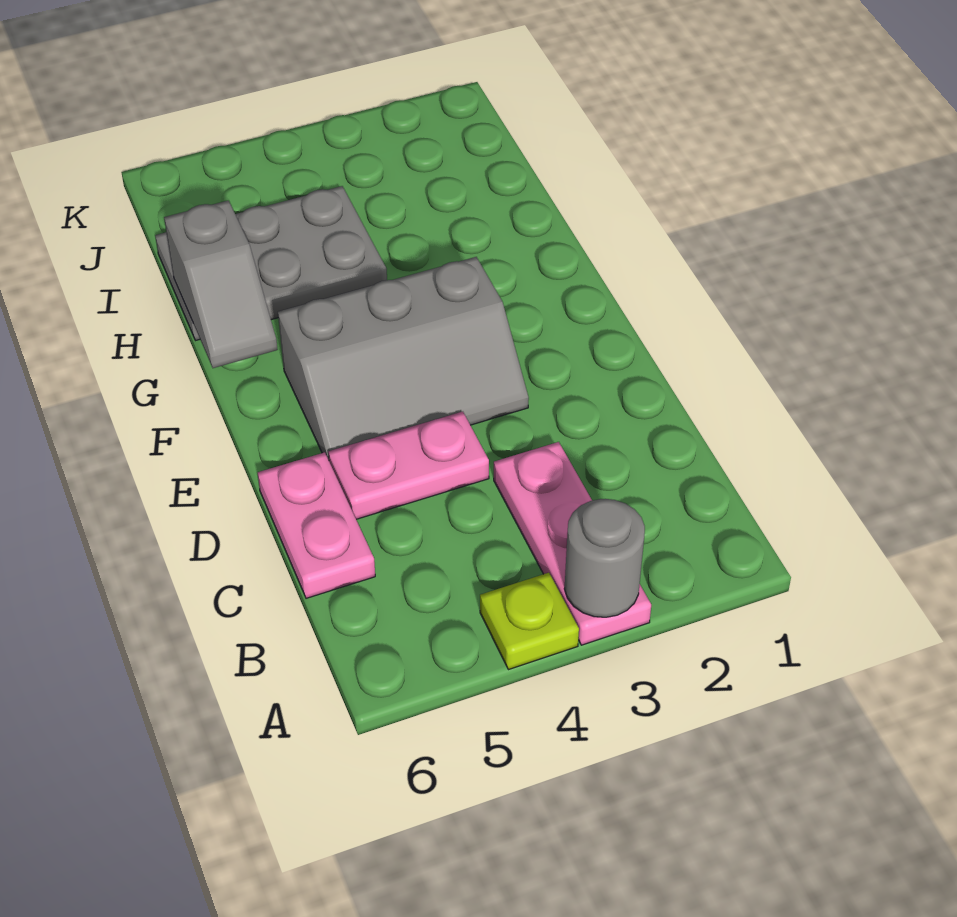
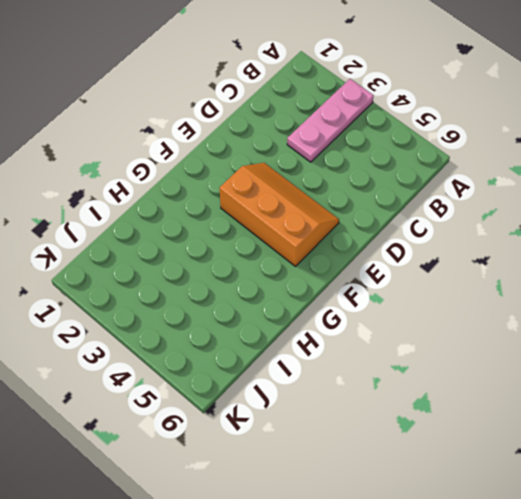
orange slope E3:F5 level 1 top F -> grey slope E3:F5 level 1 top F
none -> lime plate A4 level 1
none -> pink plate C6:D6 level 1

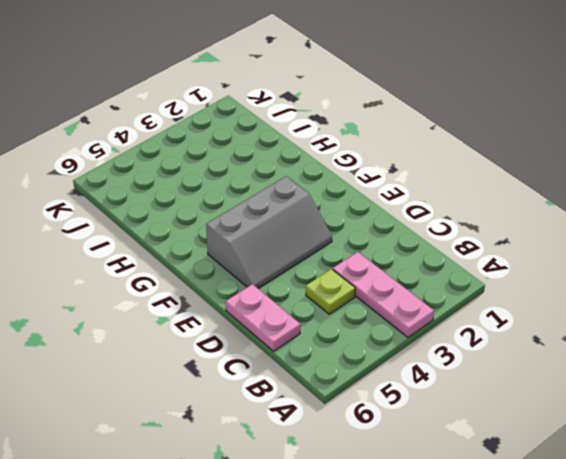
lime plate C4 level 1 -> lime plate A4 level 1
none -> pink plate D4:D5 level 1
none -> grey plate H4:I6 level 1

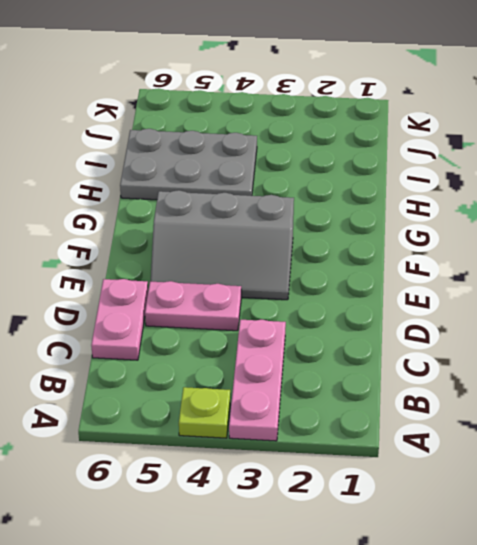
none -> grey round brick A3 level 2
none -> grey slope G6:H6 level 2 top H

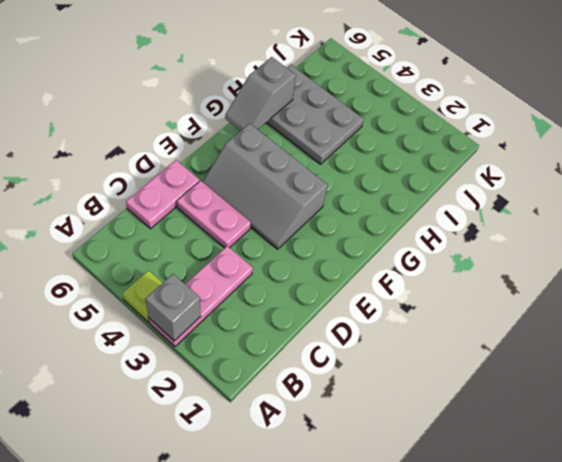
grey brick A3 level 2 -> grey round brick A3 level 2

